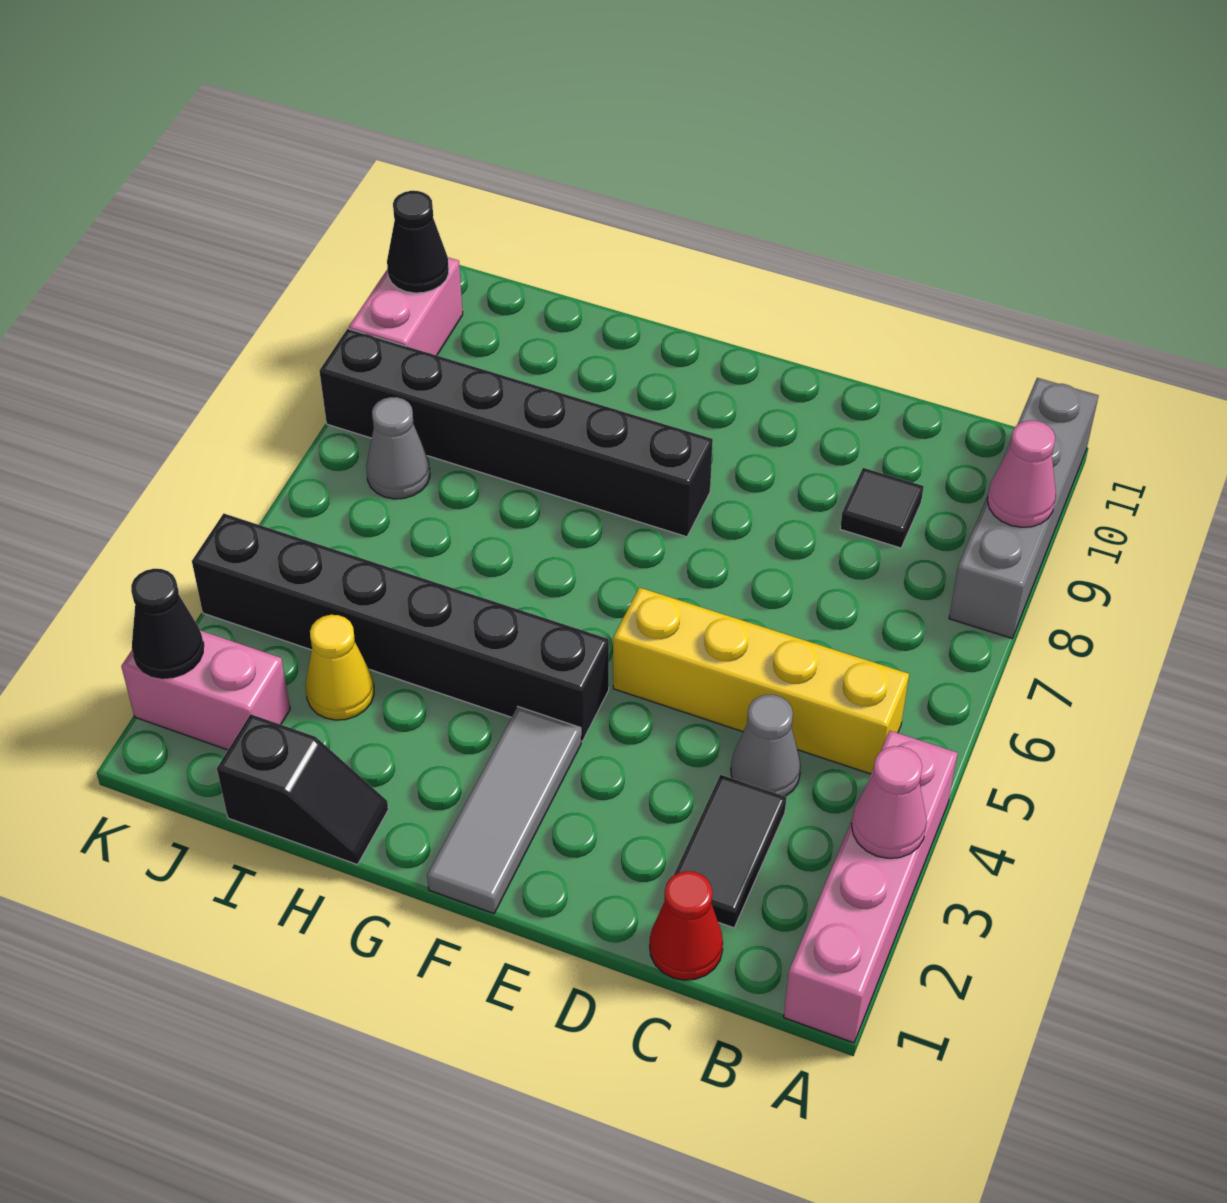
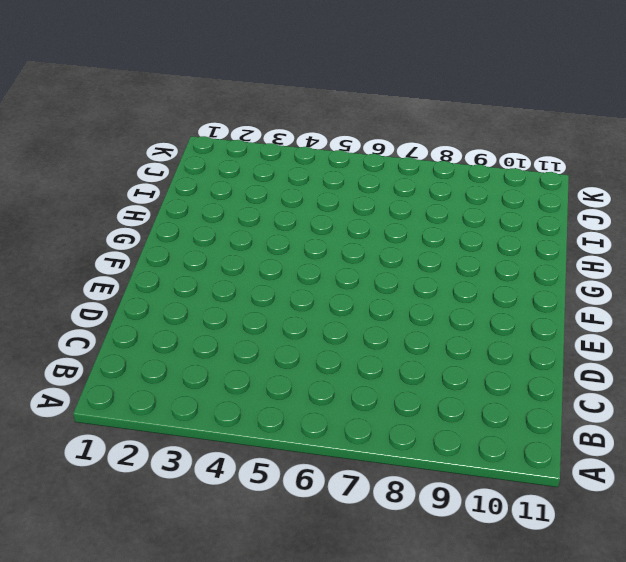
none -> pink brick A1:A4 level 1
none -> grey brick A8:A11 level 1
none -> yellow brick B5:E5 level 1

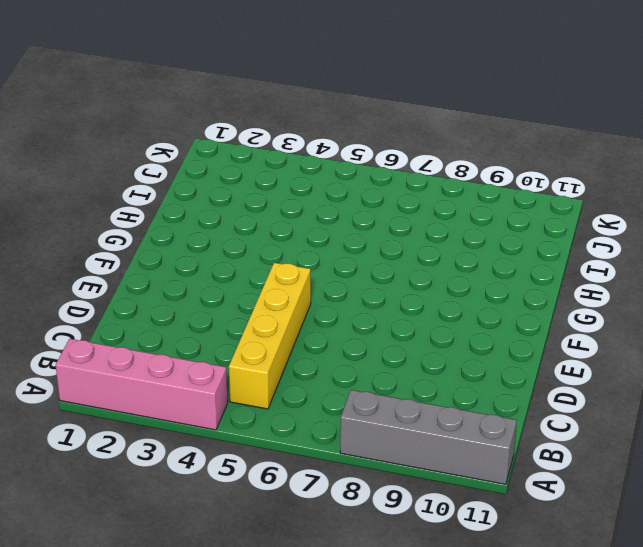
none -> red cone C1 level 1
none -> black tile C2:C3 level 1
none -> grey cone C4 level 1

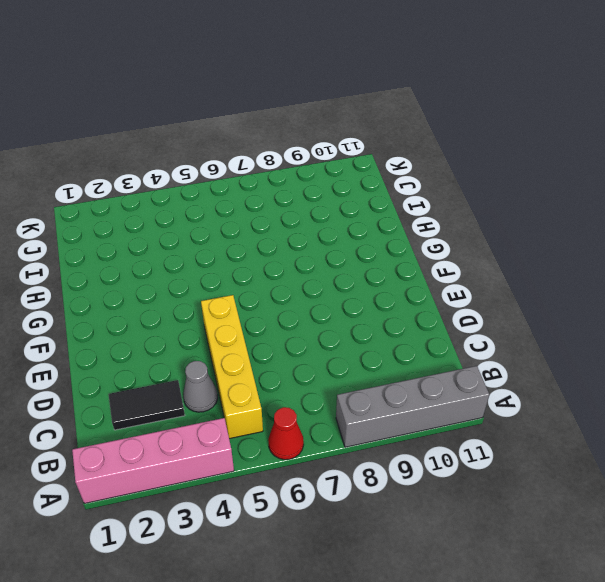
red cone A6 level 1 -> red cone C1 level 1
none -> black tile C9 level 1
none -> grey tile F1:F3 level 1
none -> black brick F4:K4 level 1

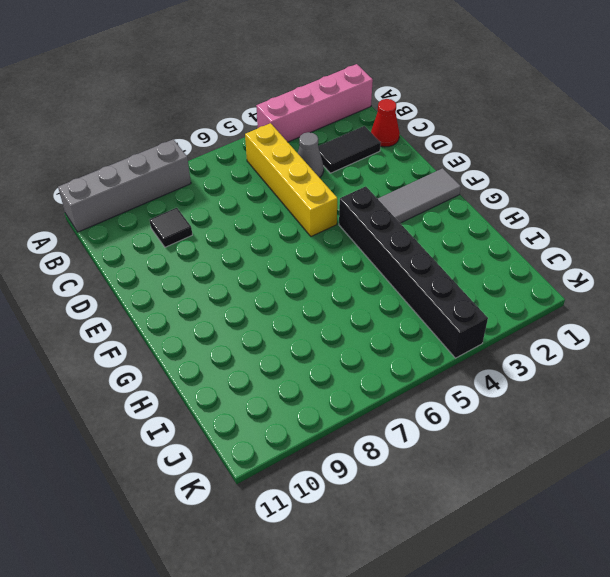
none -> black brick F8:K8 level 1
none -> black slope H1:I1 level 1 top I
none -> yellow cone I3 level 1

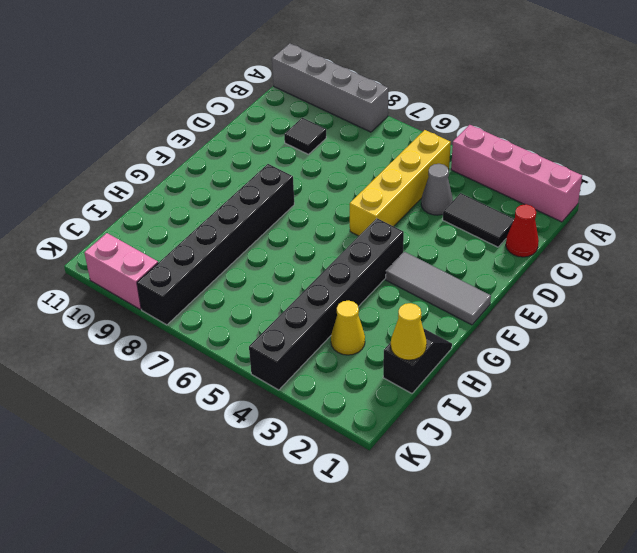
yellow cone I1 level 2 -> none
none -> pink brick J2:K2 level 1
none -> grey cone J7 level 1
none -> pink cone A3 level 2

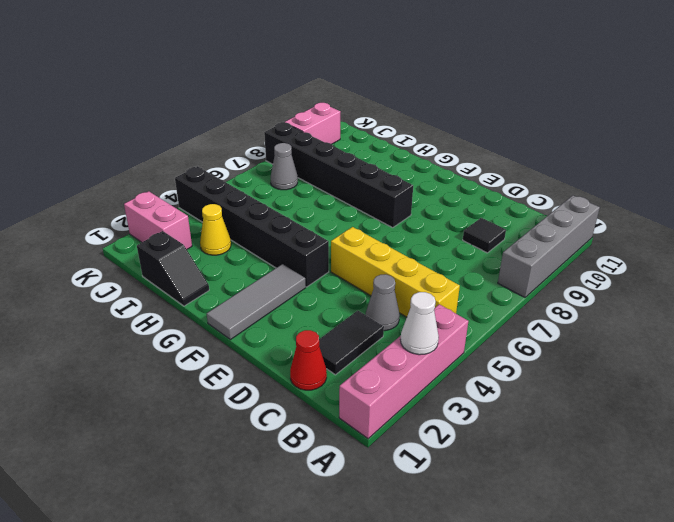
white cone A3 level 2 -> pink cone A3 level 2
none -> pink cone A9 level 2
none -> black cone K2 level 2
none -> black cone K10 level 2

